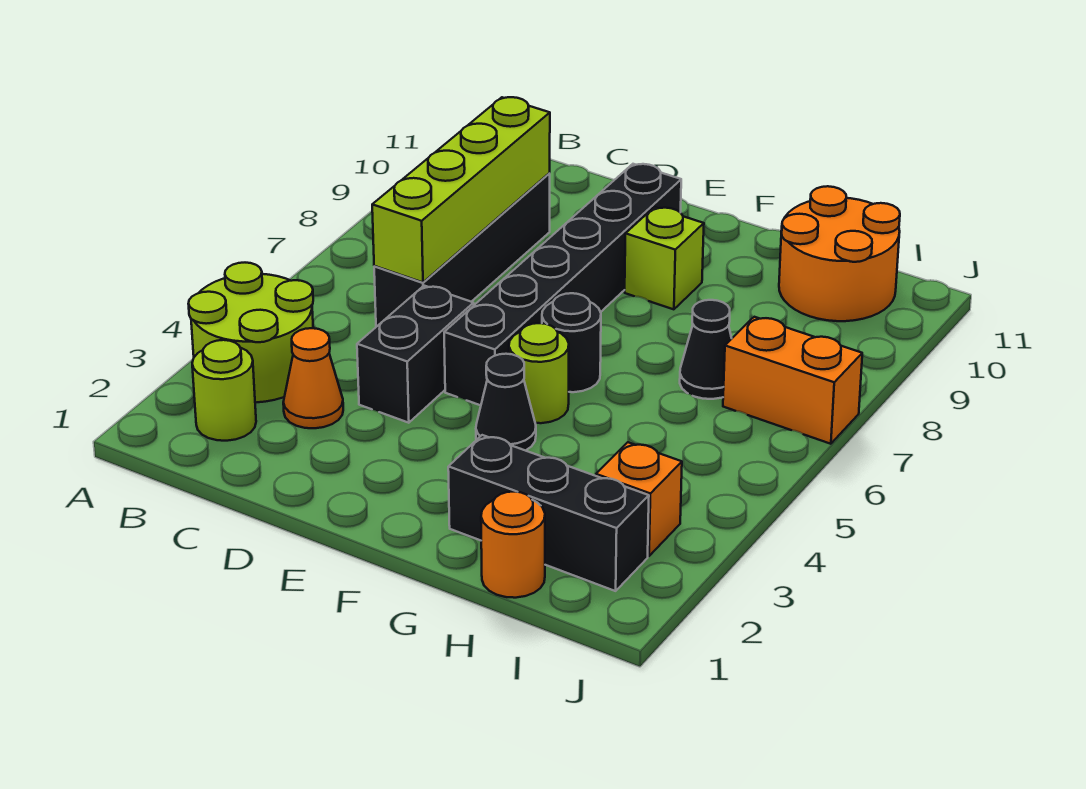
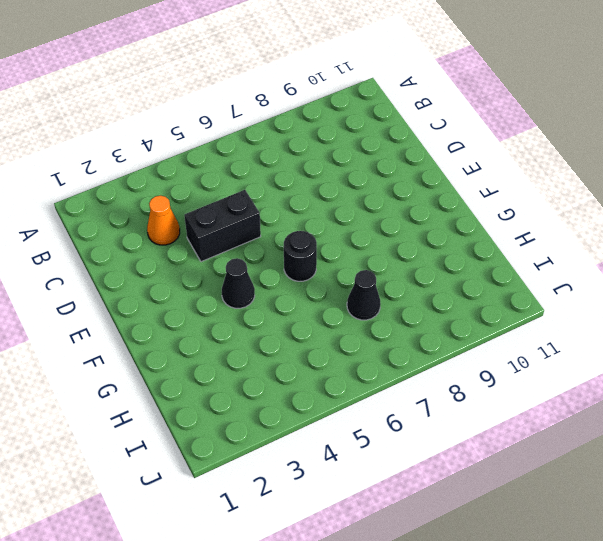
none -> lime round brick A3:B4 level 1
none -> lime round brick B2 level 1
none -> black brick C6:C9 level 1

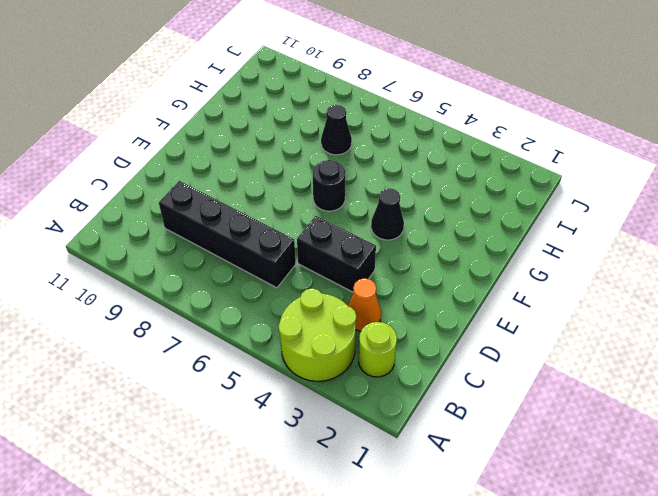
none -> black brick E5:E10 level 1
none -> lime round brick F5 level 1
none -> lime brick F9 level 1

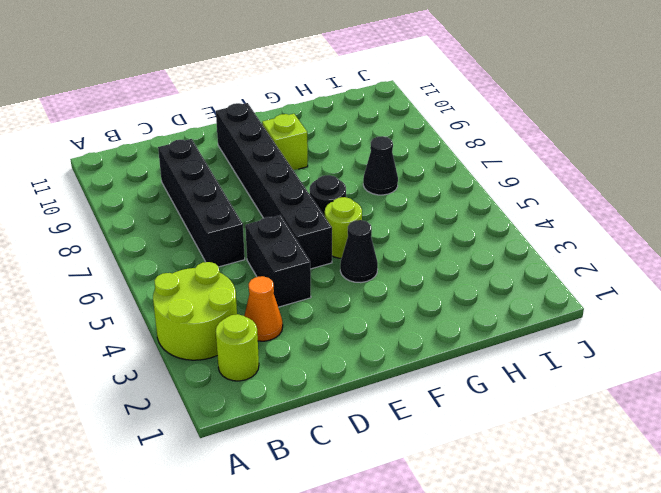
none -> black brick G2:I2 level 1
none -> orange round brick H1 level 1
none -> orange round brick H10:I11 level 1

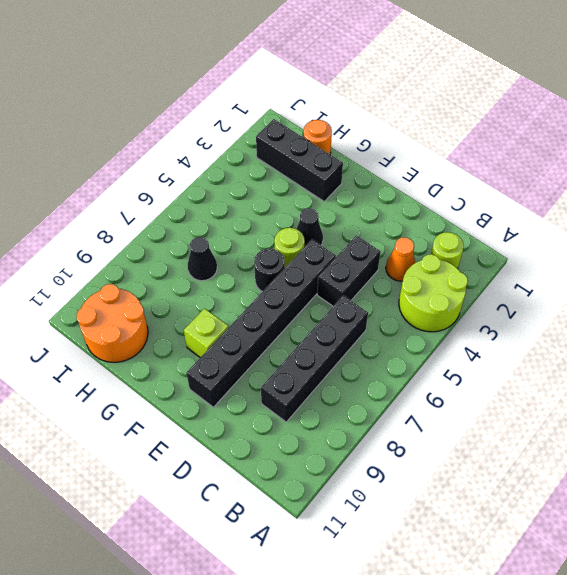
none -> orange brick I3 level 1
none -> orange brick I7:J7 level 1
none -> lime brick C6:C9 level 2

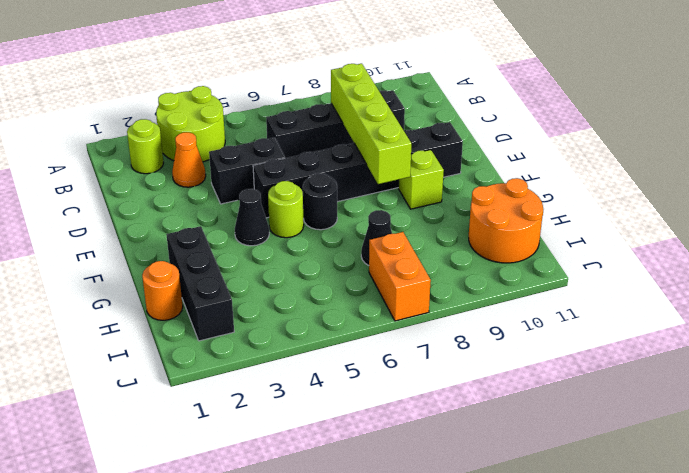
lime brick C8:F8 level 2 -> lime brick C6:C9 level 2
none -> orange brick I3 level 1

